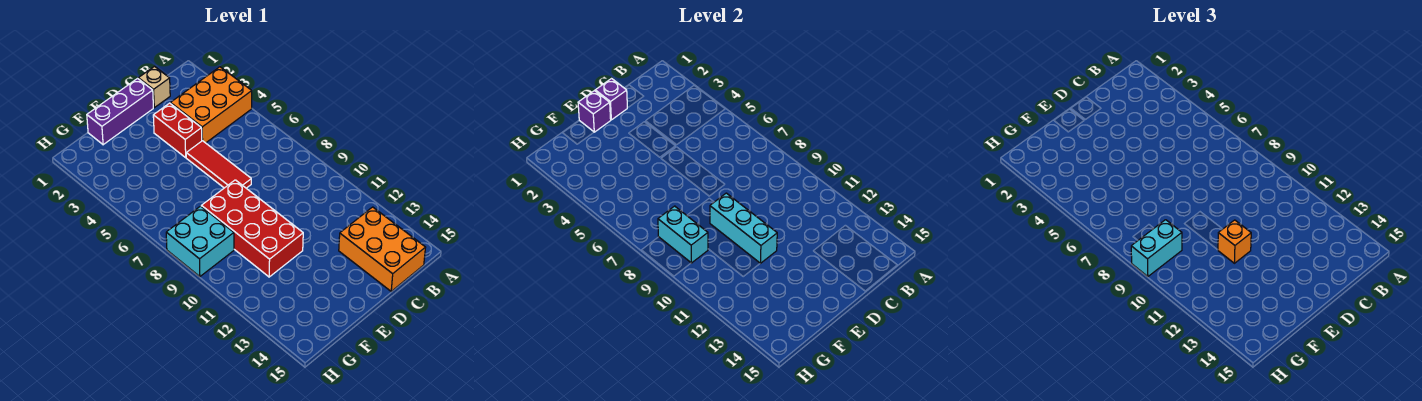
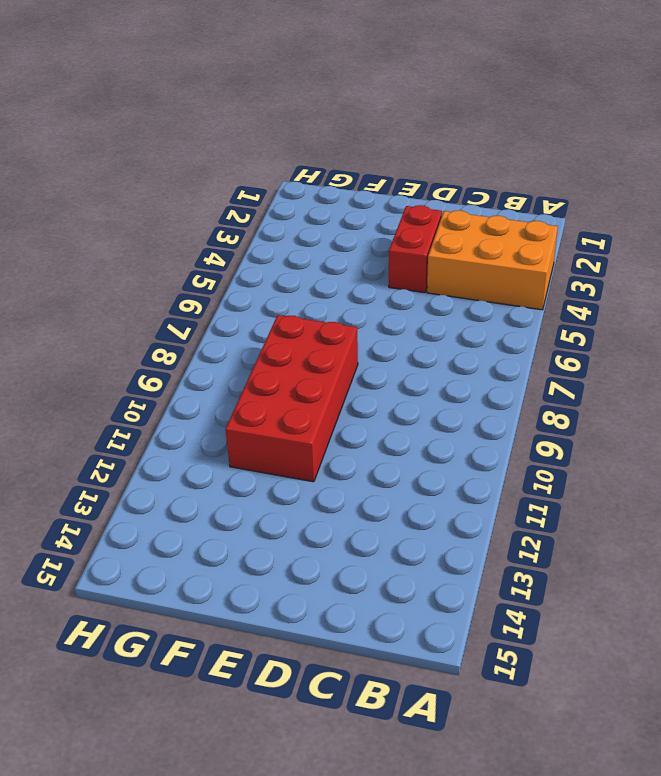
none -> orange brick B13:C15 level 1
none -> tan brick C1 level 1
none -> purple brick D1:F1 level 1

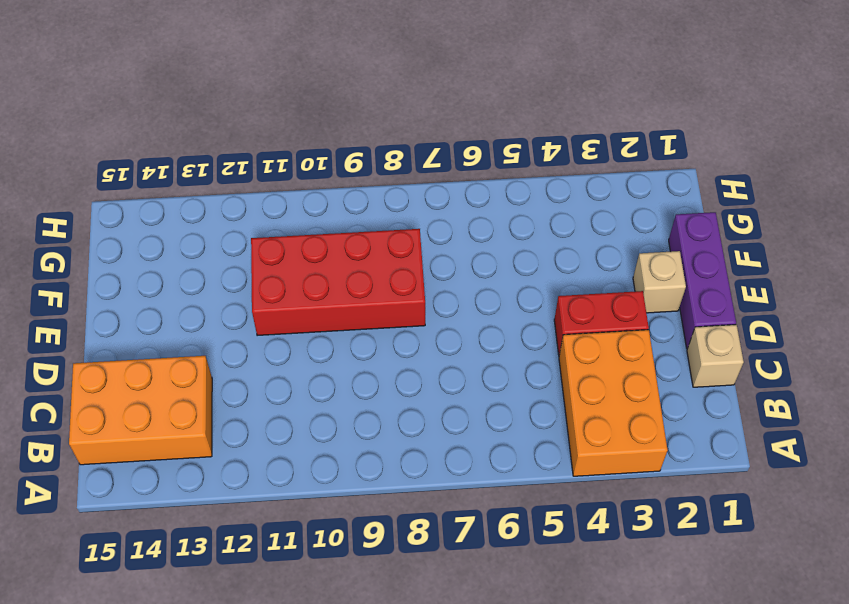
tan brick E2 level 1 -> none
none -> red tile D5:D7 level 1
none -> cyan brick G8:H9 level 1
none -> purple brick D1 level 2

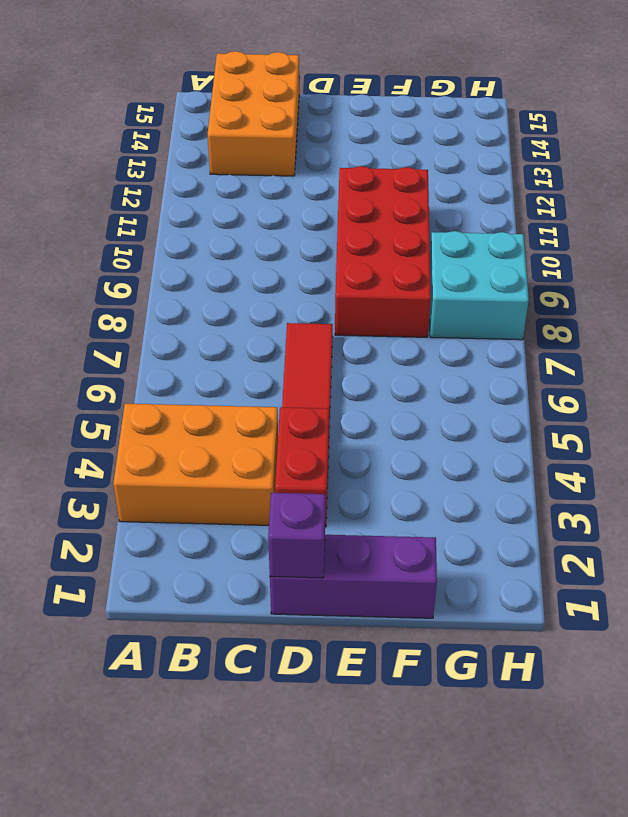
none -> tan brick C1 level 1
none -> purple brick E1 level 2
none -> cyan brick E9:E11 level 2

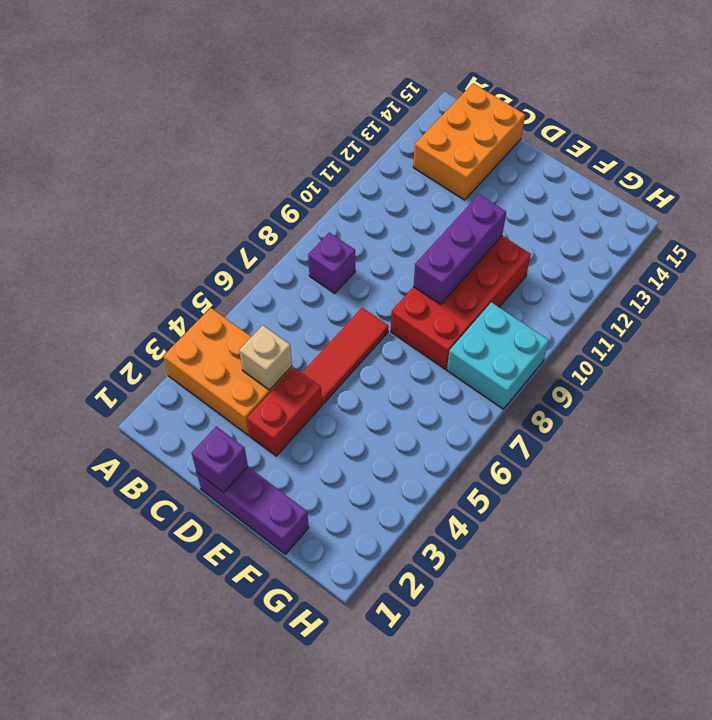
purple brick B8 level 1 -> purple brick E1 level 2
tan brick C4 level 2 -> tan brick C1 level 1
purple brick E9:E11 level 2 -> cyan brick E9:E11 level 2
none -> cyan brick G8:G9 level 2
none -> orange brick E11 level 3
none -> cyan brick G9:H9 level 3

